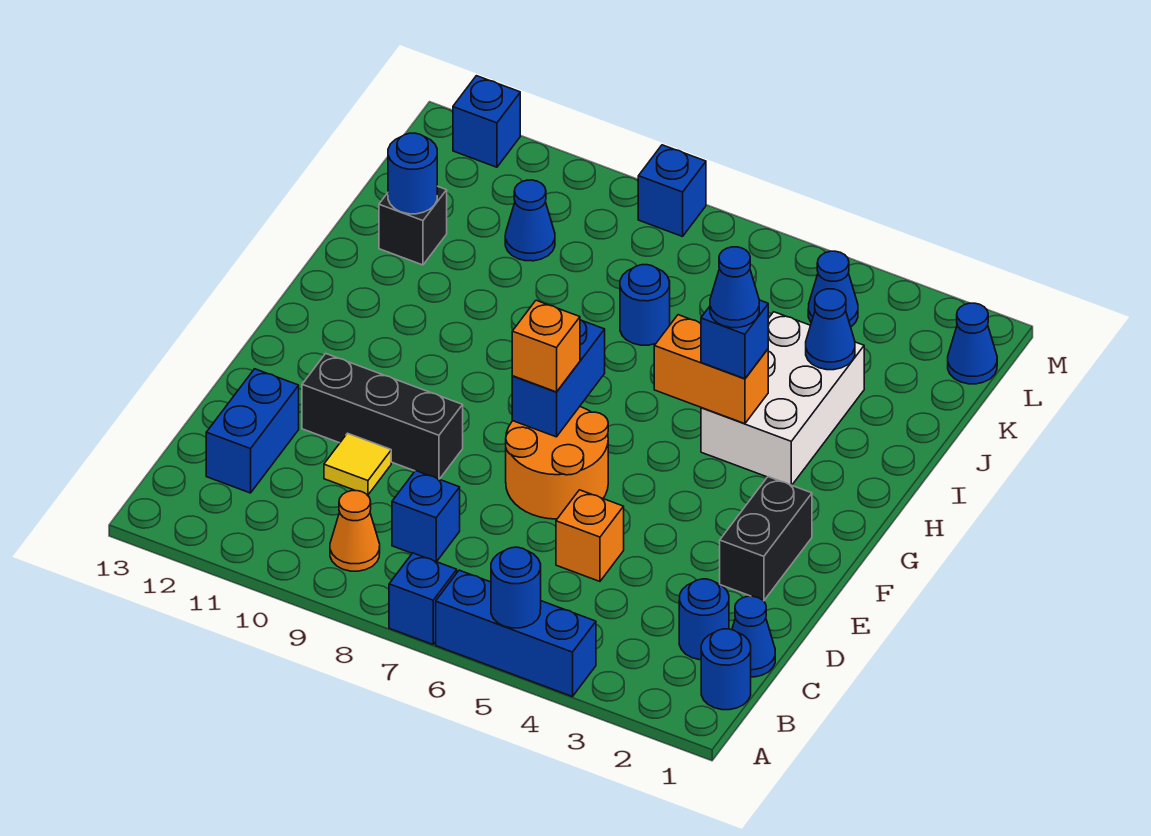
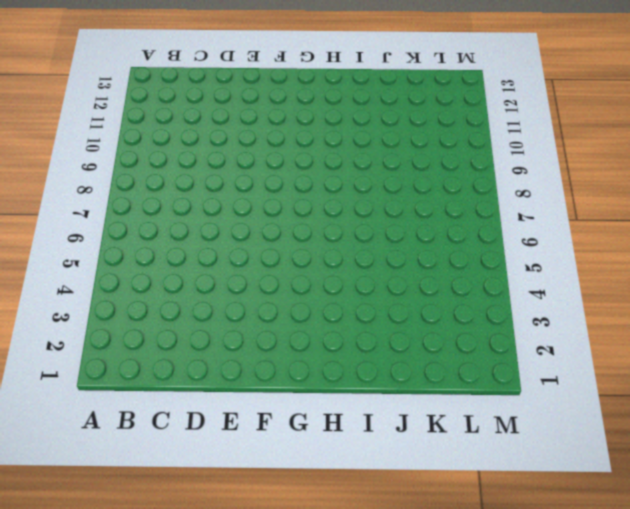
none -> blue brick A4:A6 level 1
none -> blue brick A7 level 1
none -> blue round brick B1 level 1

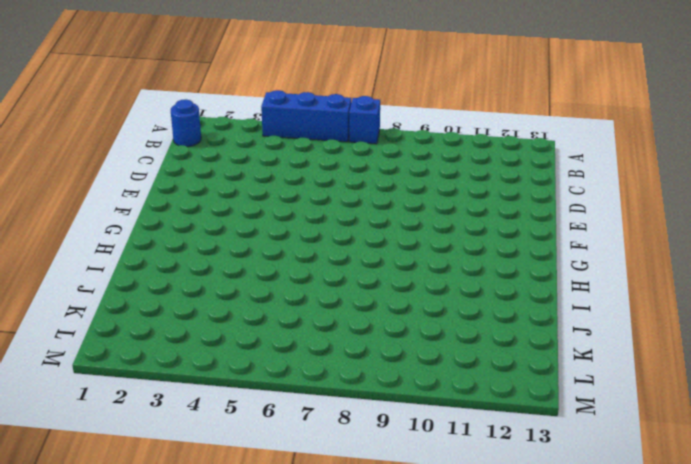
none -> orange cone B9 level 1
none -> blue cone C1 level 1
none -> blue round brick C2 level 1

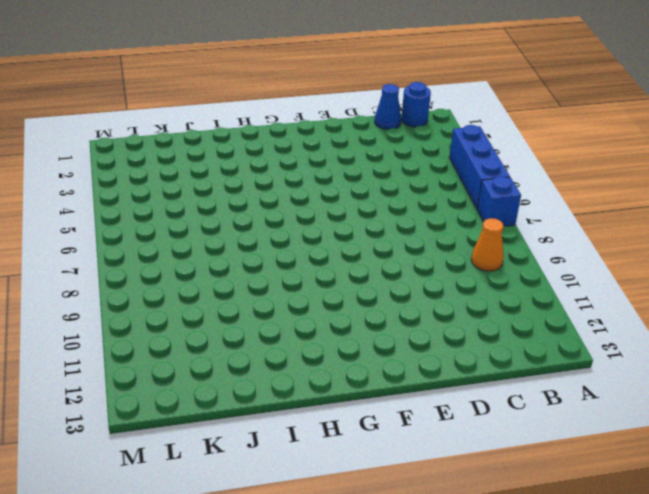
none -> blue round brick C2 level 1
none -> blue brick C8 level 1
none -> blue brick C12:D12 level 1

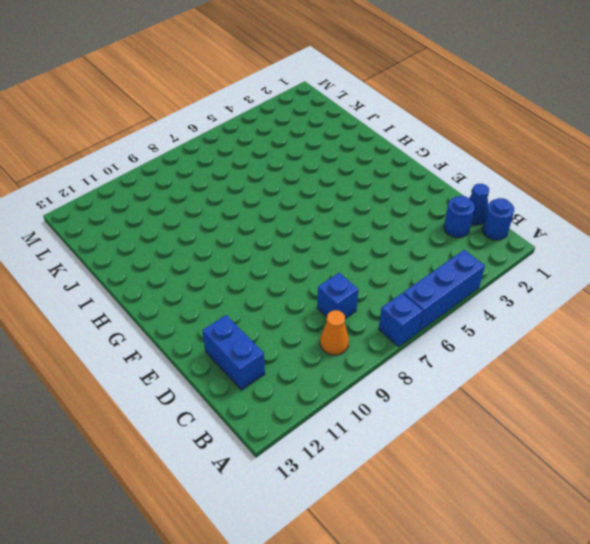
none -> orange brick D5 level 1
none -> yellow tile D10 level 1
none -> black brick E2:F2 level 1

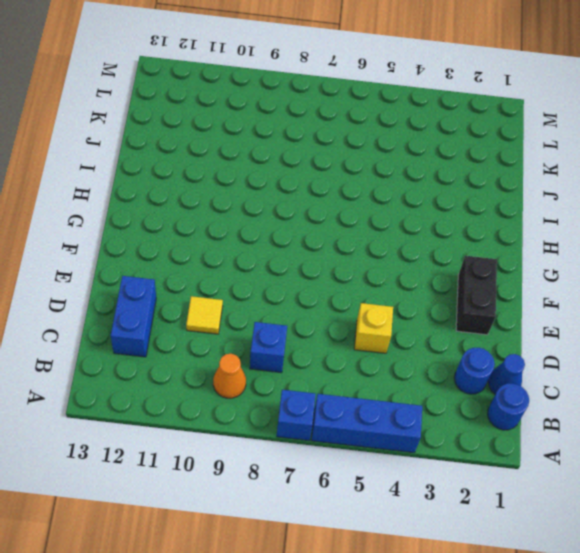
yellow brick D5 level 1 -> orange brick D5 level 1
none -> orange round brick E6:F7 level 1
none -> black brick E9:E11 level 1
none -> white brick H3:J4 level 1

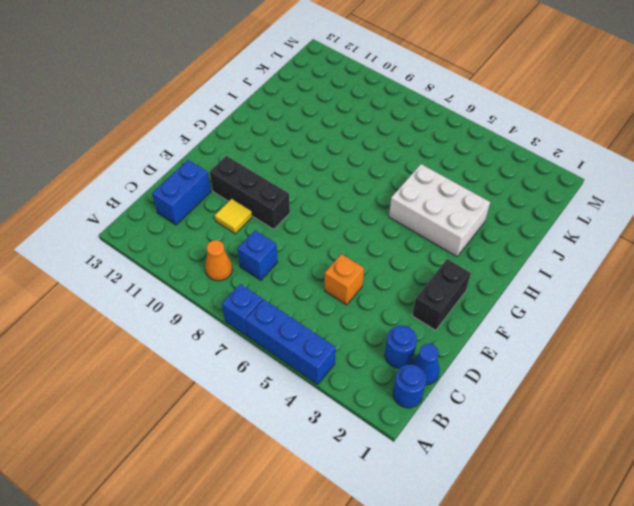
white brick H3:I5 level 1 -> white brick H3:J4 level 1
none -> orange round brick E6:F7 level 1
none -> blue round brick J7 level 1
none -> black brick J12 level 1

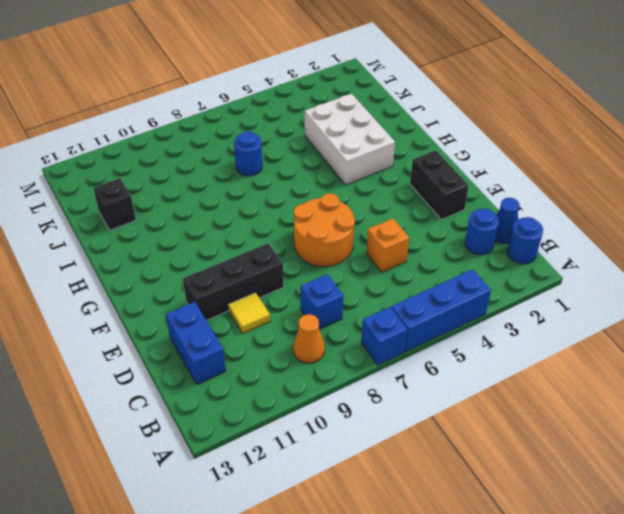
none -> blue cone K10 level 1
none -> blue cone L1 level 1
none -> blue cone L4 level 1

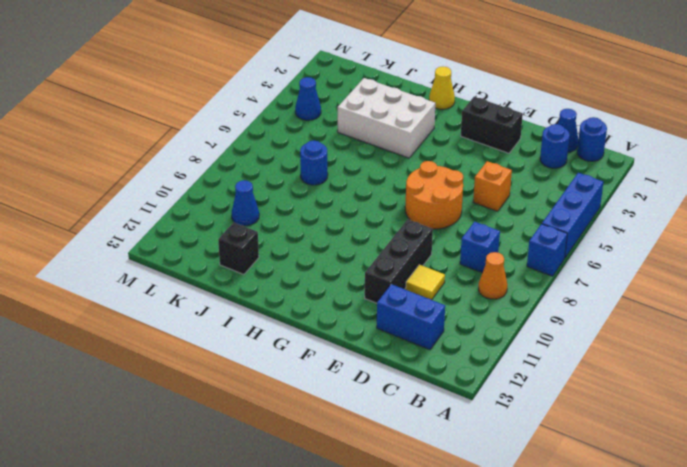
yellow cone H1 level 1 -> none
none -> blue cone L1 level 1
none -> blue brick M8 level 1
none -> blue brick M12 level 1

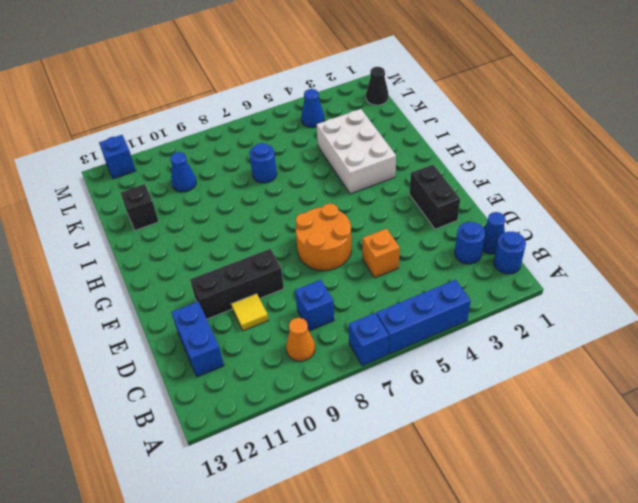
black cone L1 level 1 -> blue cone L1 level 1
none -> blue brick M8 level 1
none -> blue round brick A5 level 2
none -> blue brick F7:G7 level 2

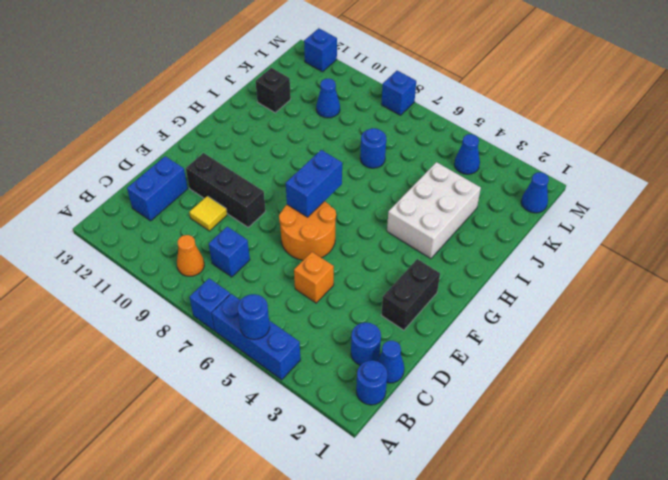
none -> orange brick H4:H5 level 2
none -> blue cone J3 level 2
none -> blue round brick J12 level 2

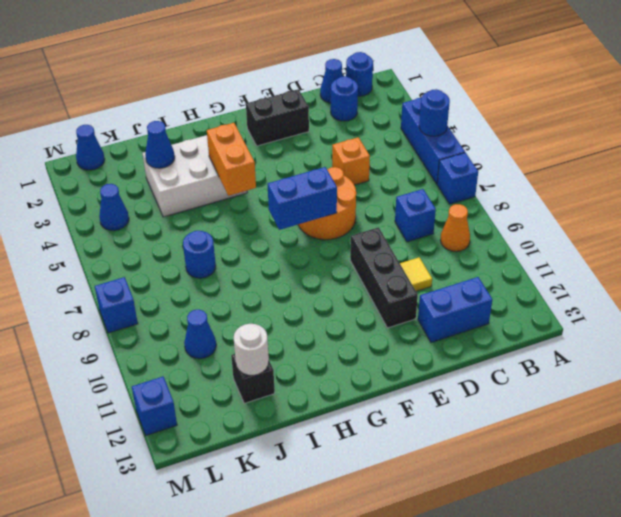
white round brick J12 level 2 -> blue round brick J12 level 2
none -> orange brick F7 level 3
none -> blue brick H4 level 3
none -> blue cone H4 level 4

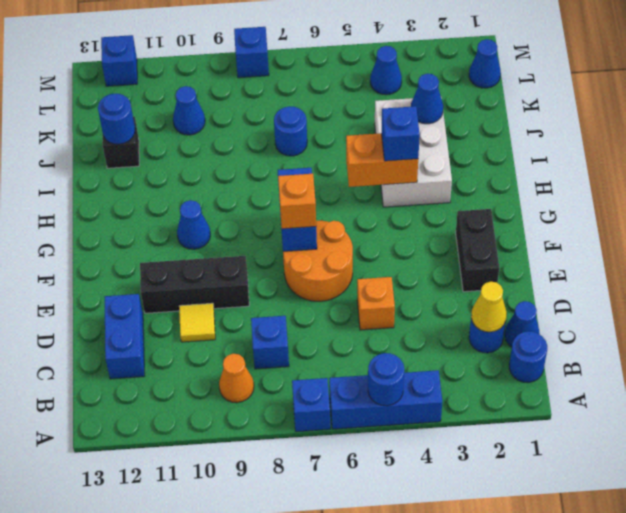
yellow cone C2 level 2 -> none
blue cone G10 level 1 -> blue cone H4 level 4

